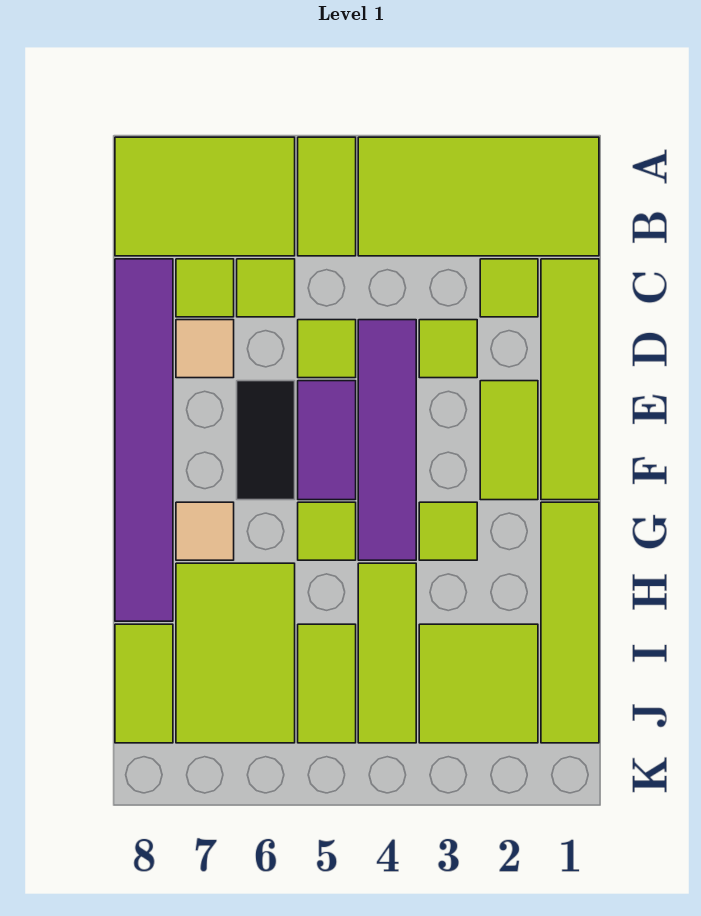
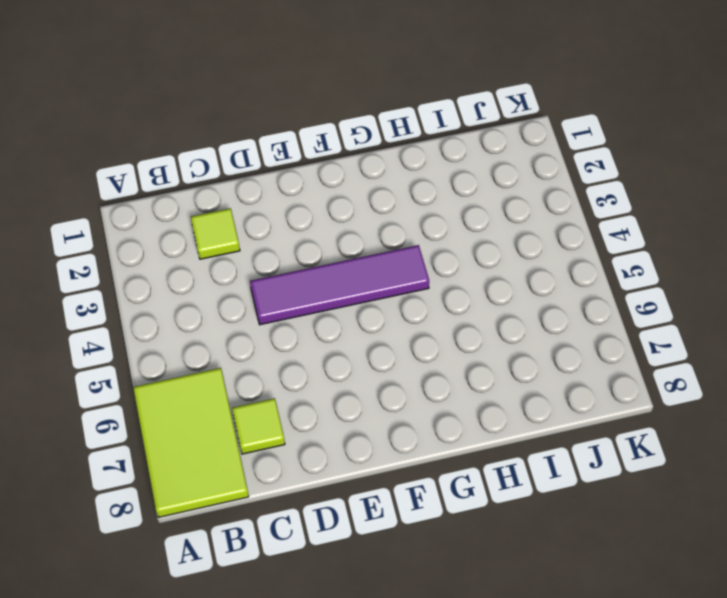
none -> lime tile A1:B4 level 1
none -> lime tile A5:B5 level 1
none -> lime tile C1:F1 level 1

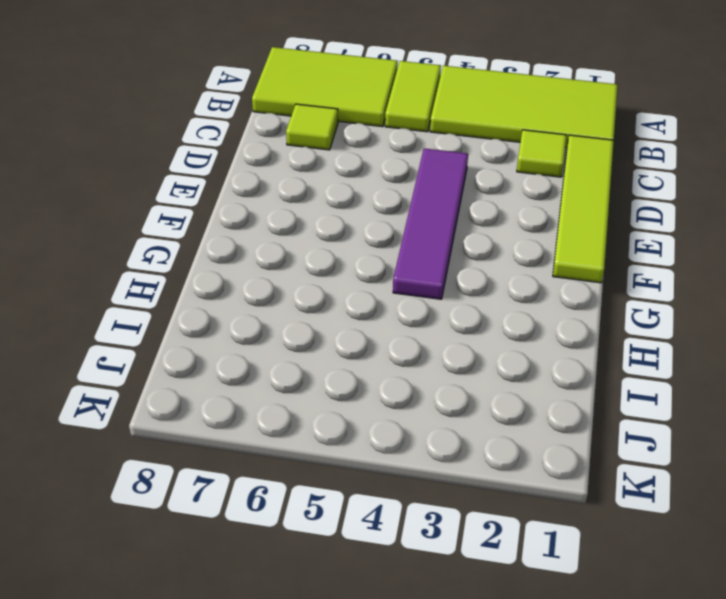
none -> lime tile C6 level 1
none -> purple tile C8:H8 level 1
none -> lime tile D3 level 1

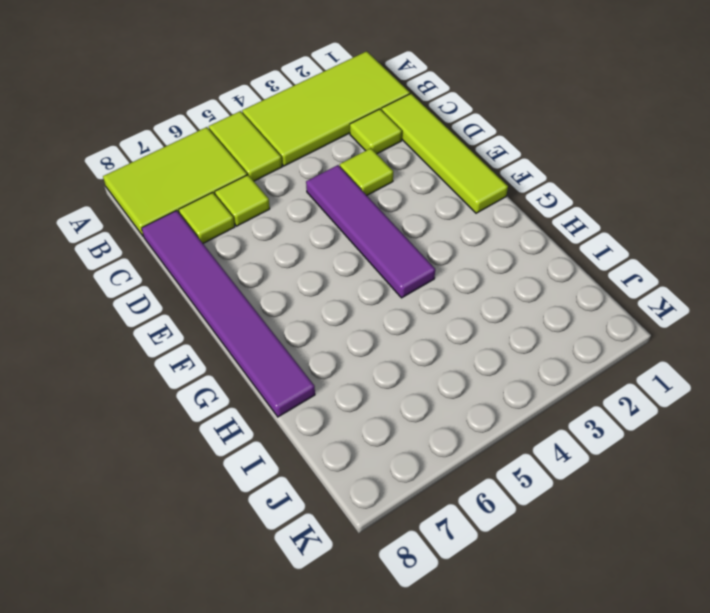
none -> lime tile D5 level 1
none -> tan tile D7 level 1
none -> lime tile E2:F2 level 1

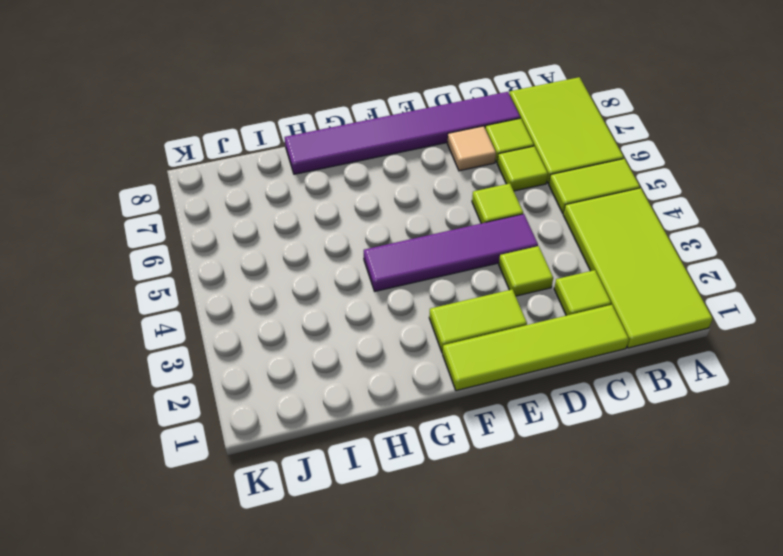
none -> purple tile E5:F5 level 1
none -> black tile E6:F6 level 1
none -> lime tile G1:J1 level 1

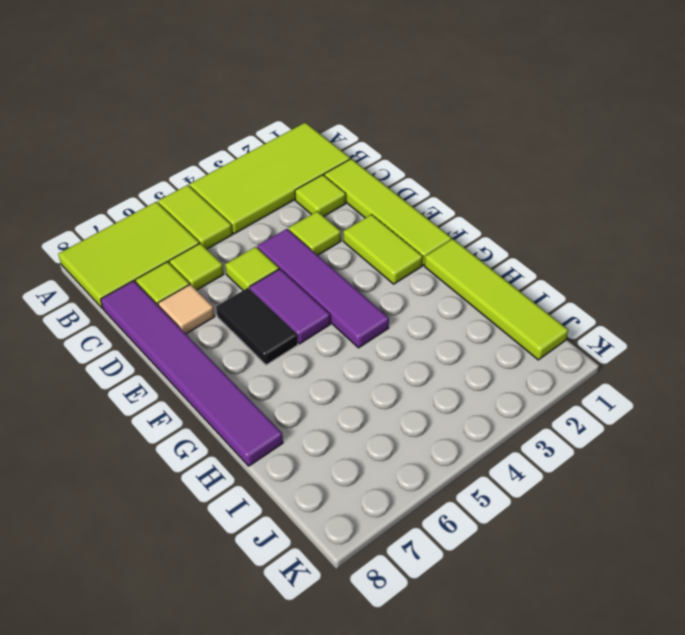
none -> lime tile G3 level 1
none -> lime tile G5 level 1
none -> tan tile G7 level 1

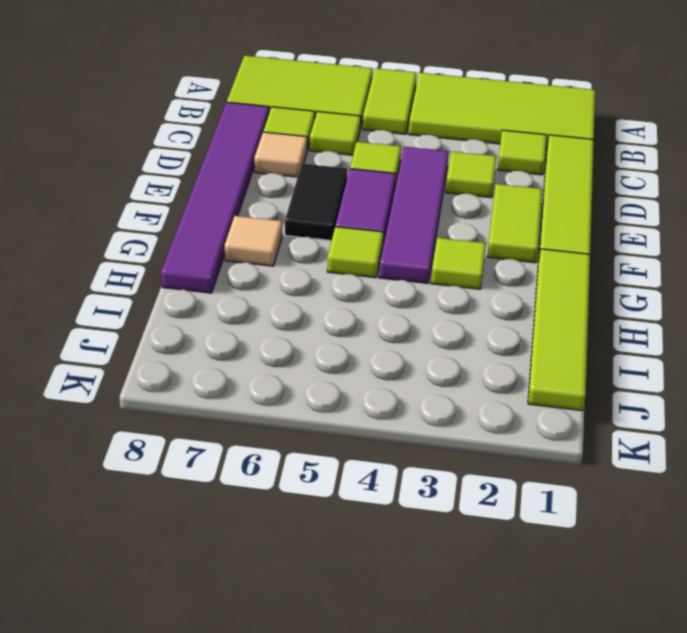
none -> lime tile H4:J4 level 1
none -> lime tile H6:J7 level 1
none -> lime tile I2:J3 level 1

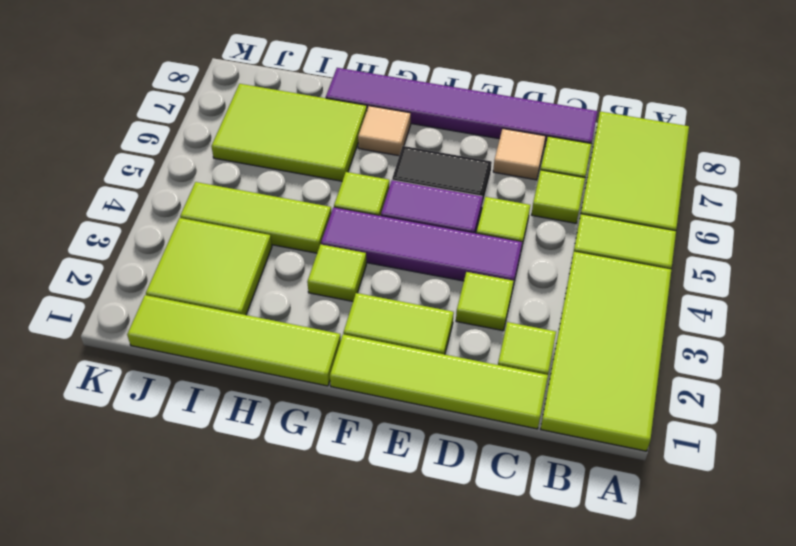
none -> lime tile I5:J5 level 1
none -> lime tile I8:J8 level 1

